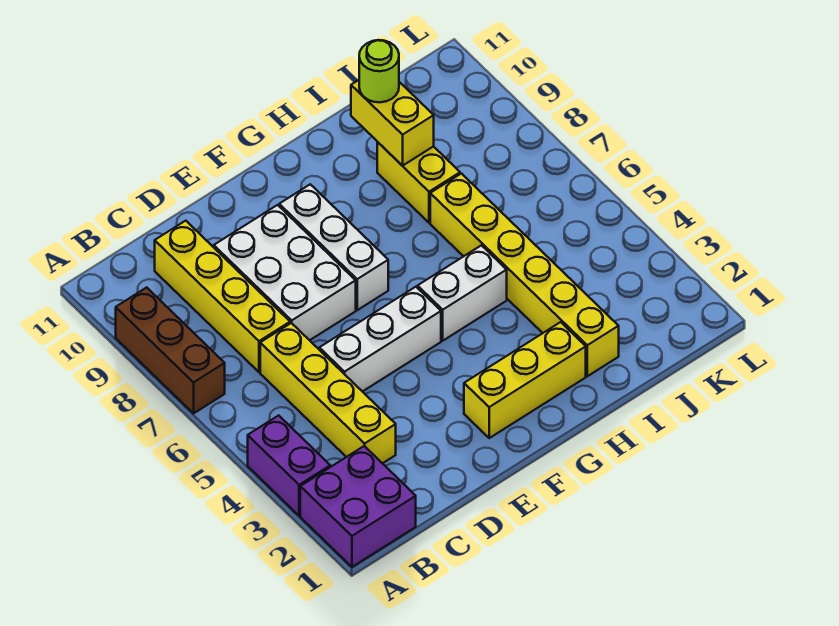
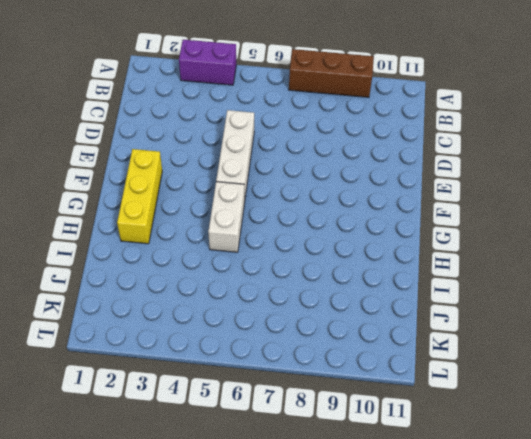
none -> purple brick A1:B2 level 1
none -> yellow brick C3:C6 level 1
none -> yellow brick C7:C10 level 1

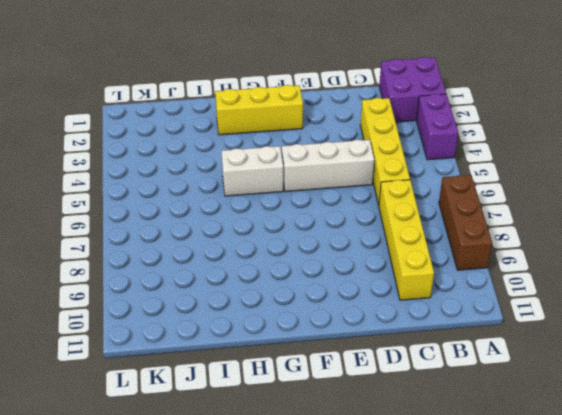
none -> white brick D7:E9 level 1
none -> white brick F7:F9 level 1
none -> yellow brick I2:I7 level 1

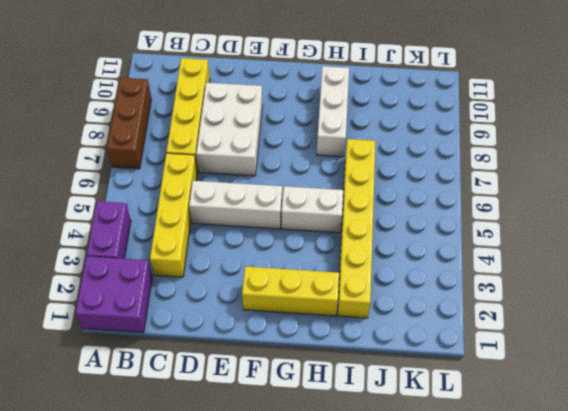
white brick H8:H10 level 1 -> white brick F7:F9 level 1
none -> yellow brick I8:I9 level 1
none -> yellow brick I9:I10 level 2
none -> lime round brick I10 level 3

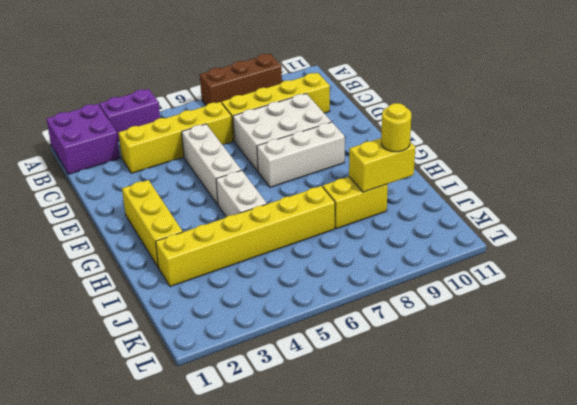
yellow round brick I10 level 3 -> lime round brick I10 level 3

